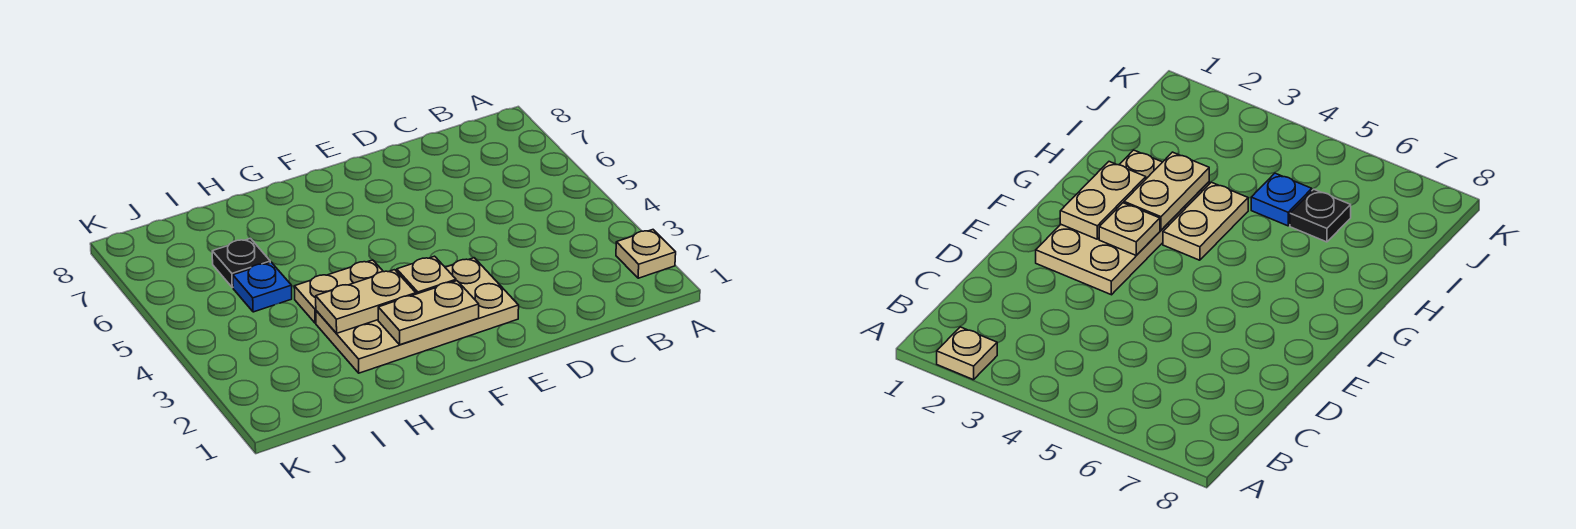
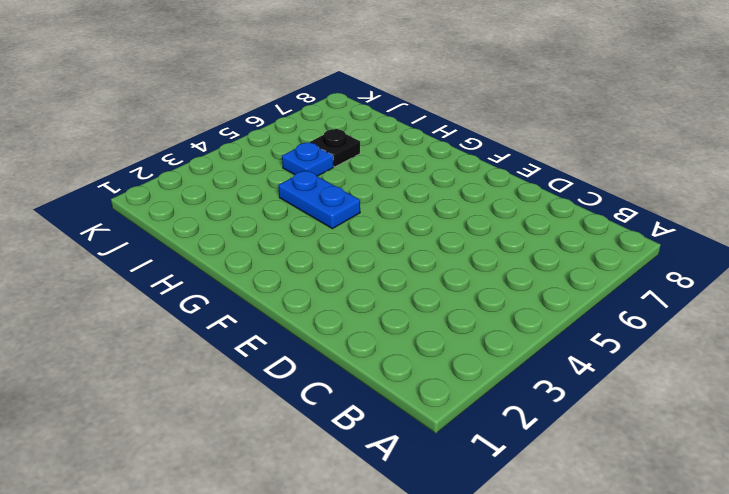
blue plate G4:H4 level 1 -> tan plate G4:H4 level 1
none -> tan plate A2 level 1
none -> tan plate E2:H3 level 1

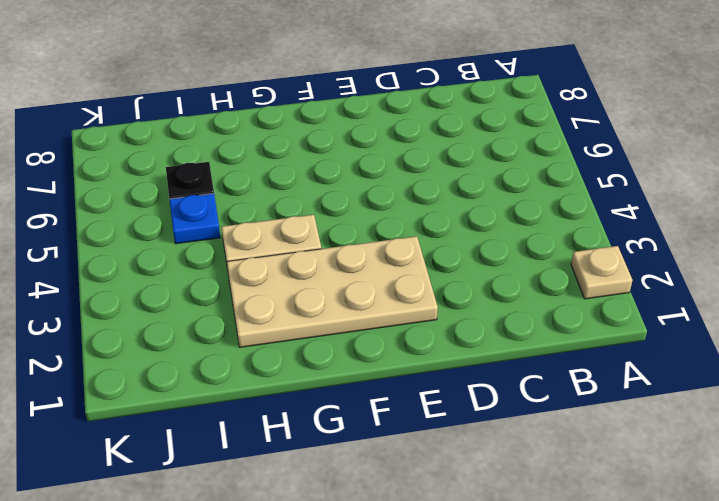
none -> tan plate F2:G2 level 2
none -> tan plate F3 level 2

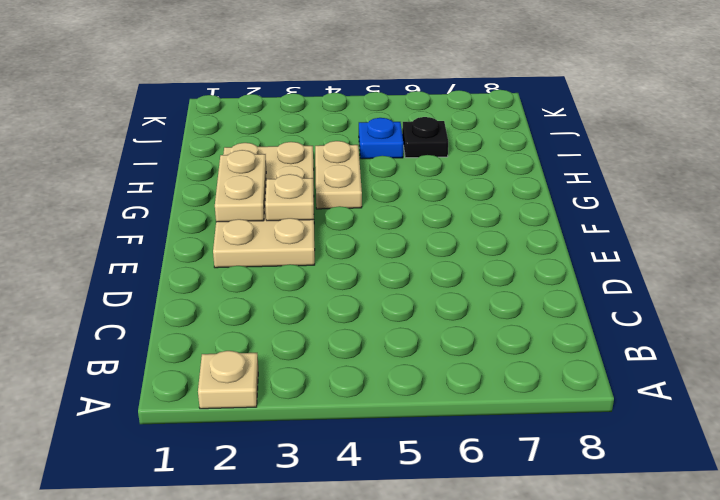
none -> tan plate G3:H3 level 2

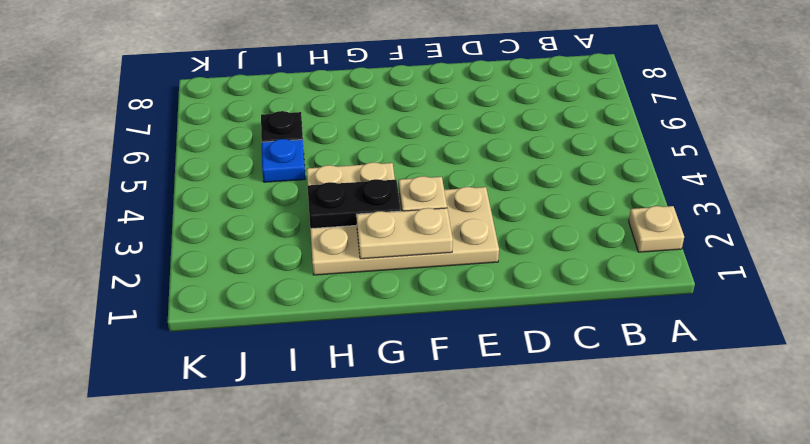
black plate G3:H3 level 2 -> tan plate G3:H3 level 2

